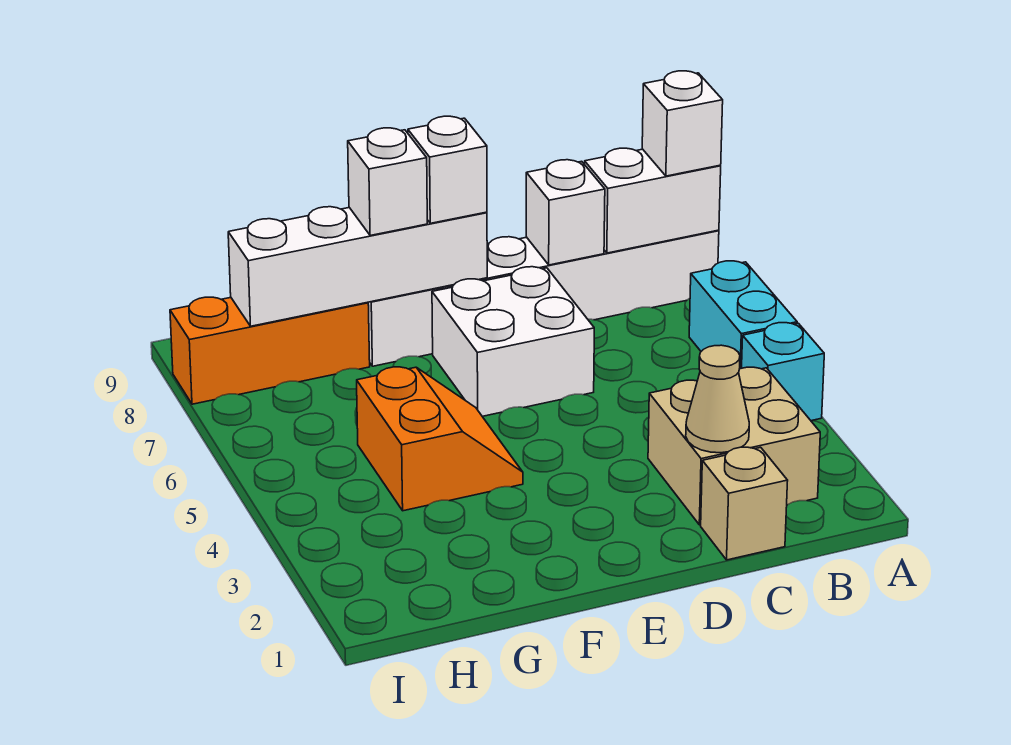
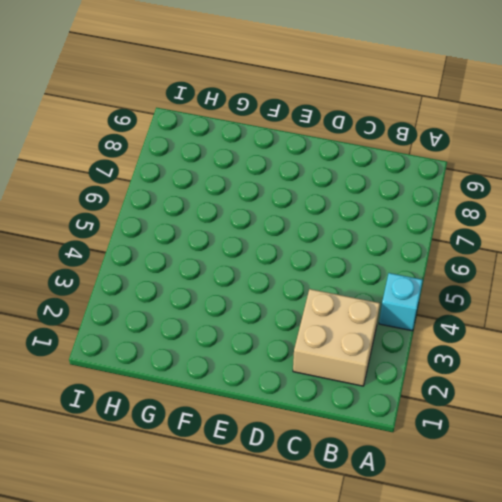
none -> cyan brick A5:A6 level 1
none -> white brick A8:F8 level 1
none -> tan brick C1 level 1

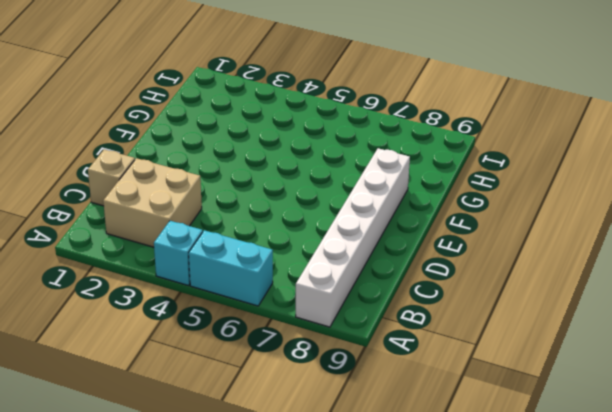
none -> white brick D6:E7 level 1
none -> orange slope F4:G5 level 1 top G
none -> orange brick G8:I8 level 1

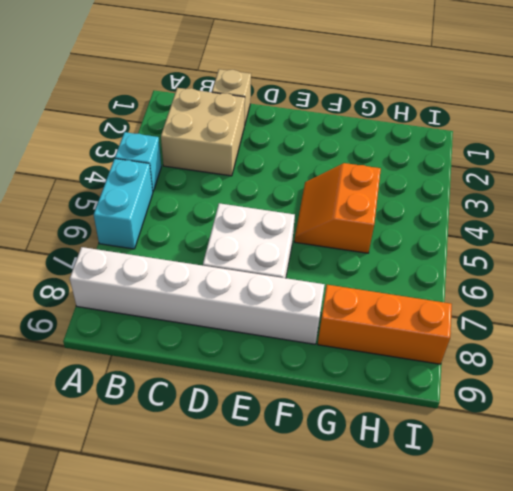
none -> white brick A8:B8 level 2
none -> tan cone C2 level 2
none -> white brick C8 level 2

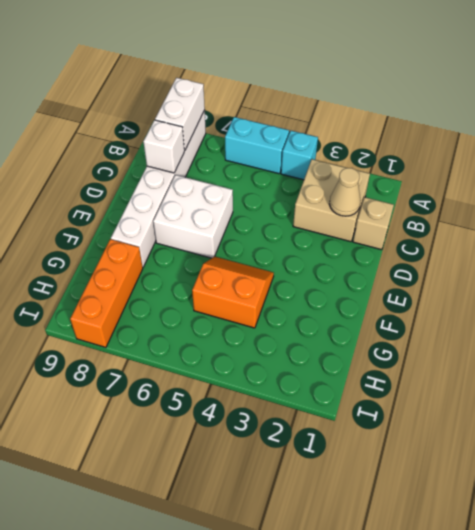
none -> white brick E8:H8 level 2
none -> white brick A8 level 3
none -> white brick E8 level 3

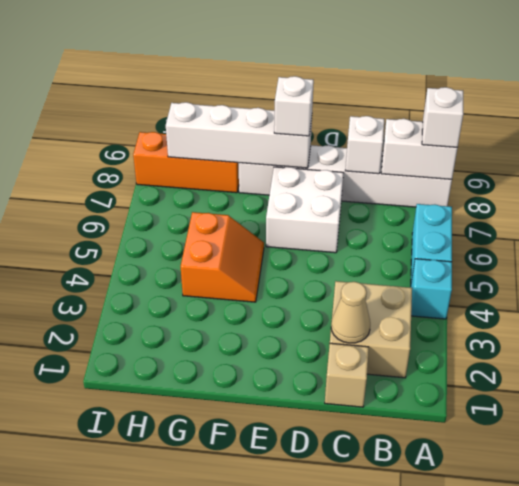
none -> white brick F8 level 3

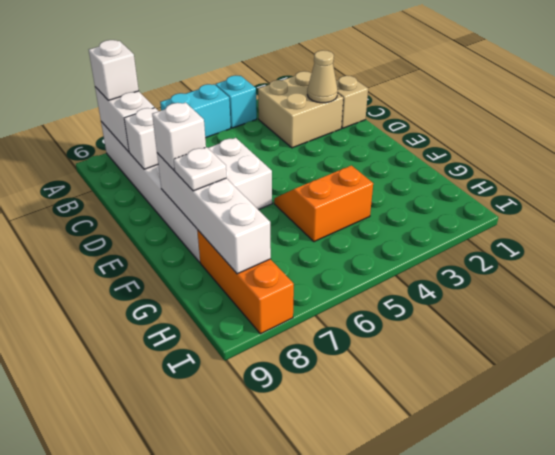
white plate F8 level 3 -> white brick F8 level 3

